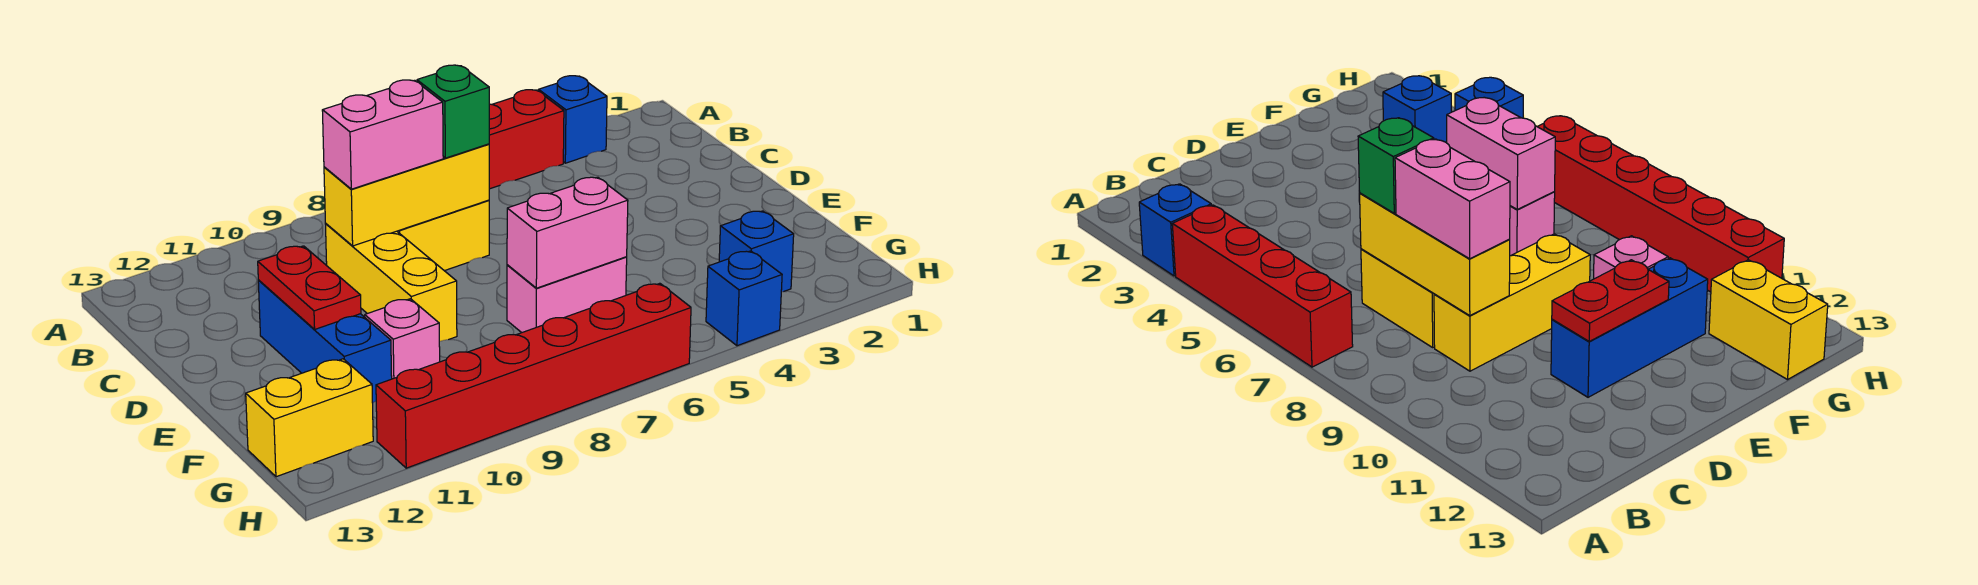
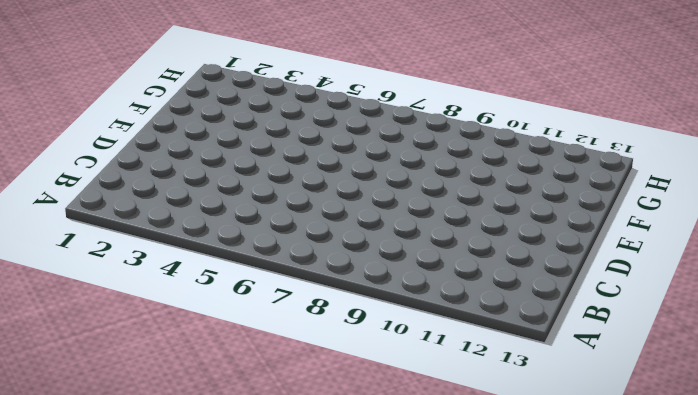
none -> blue brick A3 level 1
none -> red brick A4:A7 level 1
none -> yellow brick C7:C8 level 1

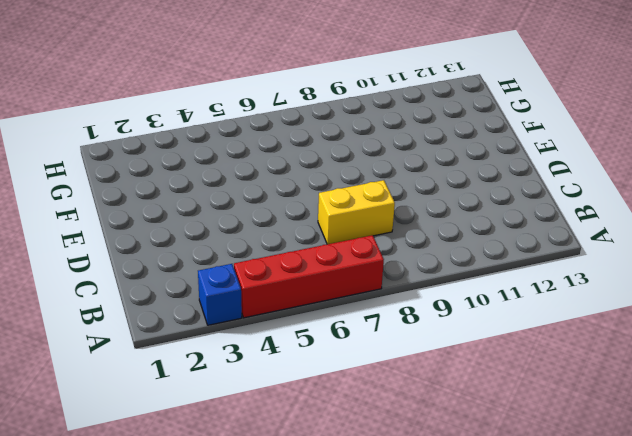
none -> yellow brick C9:E9 level 1
none -> blue brick D11:F11 level 1
none -> pink brick F6:F7 level 1

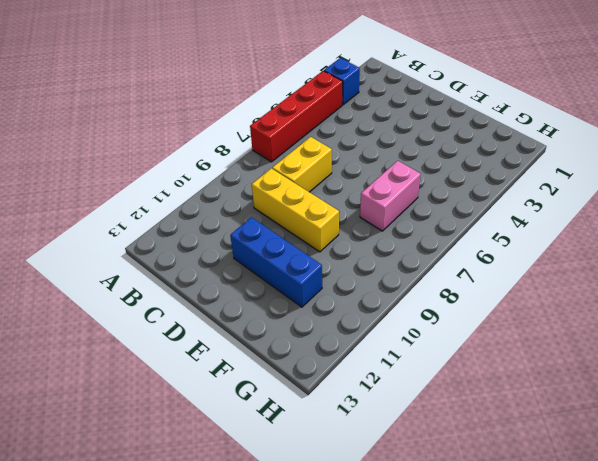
none -> pink brick F10 level 1
none -> blue brick G3 level 1
none -> yellow brick G12:G13 level 1

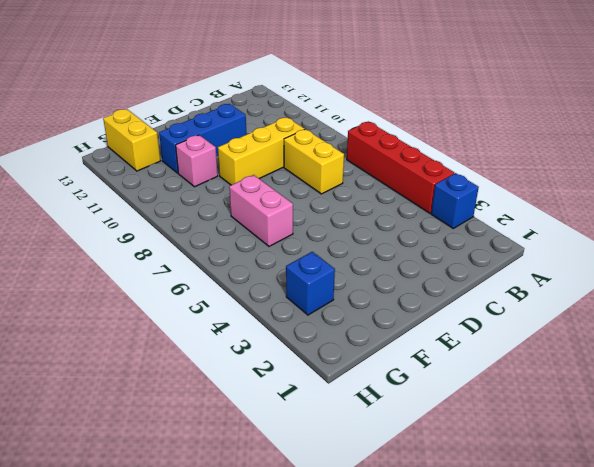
none -> blue brick H4 level 1
none -> red brick H6:H11 level 1
none -> yellow brick C7:C9 level 2

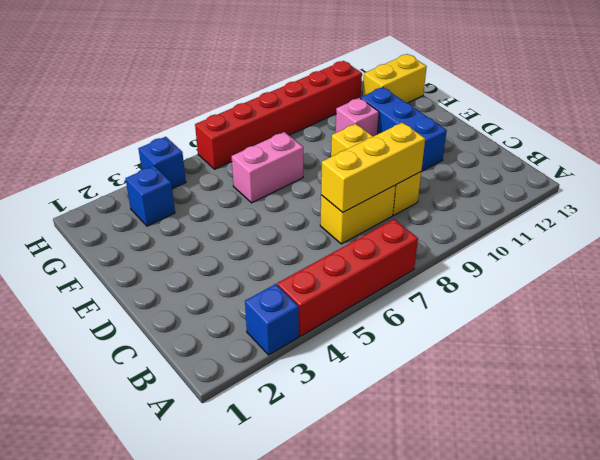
none -> red plate D11:E11 level 2
none -> pink brick F6:F7 level 2
none -> green brick C7 level 3

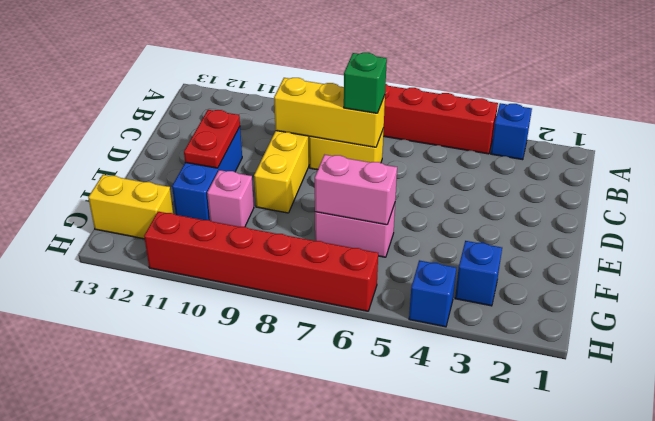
none -> pink brick C8:C9 level 3

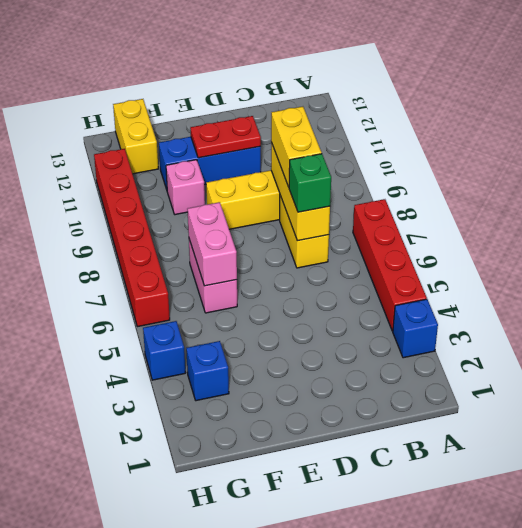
yellow brick C8:C9 level 3 -> pink brick C8:C9 level 3

